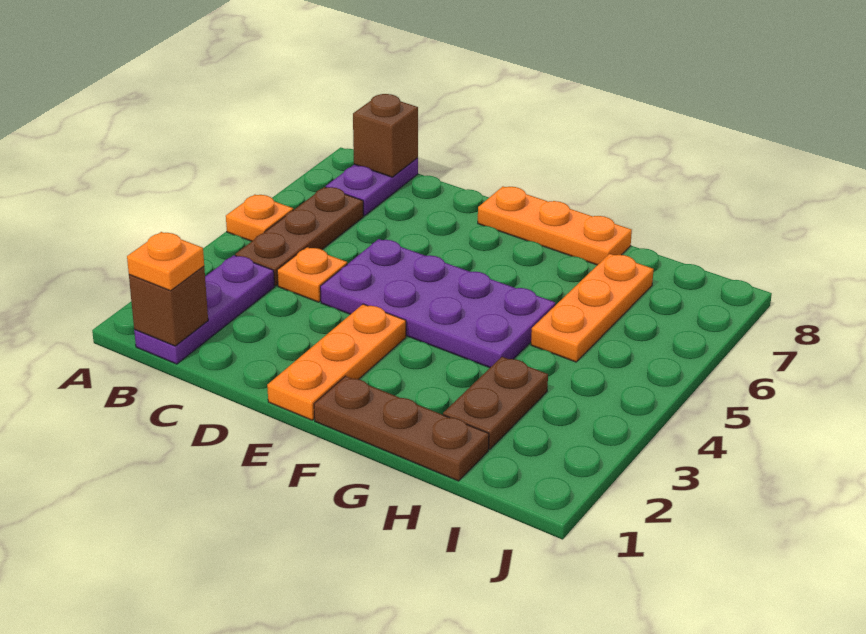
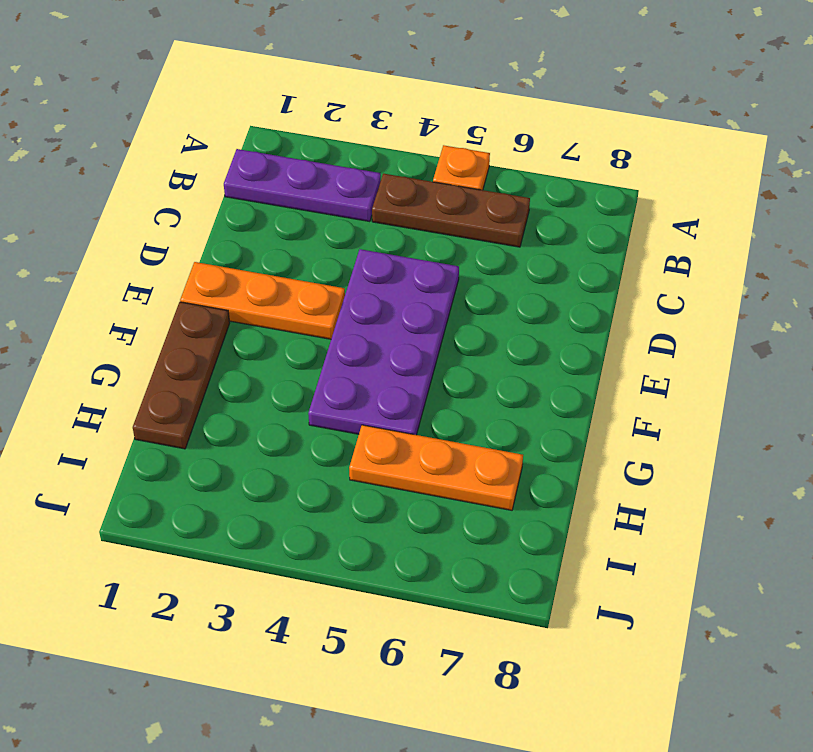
none -> purple plate B7:B8 level 1
none -> orange plate C4 level 1
none -> orange plate E8:G8 level 1

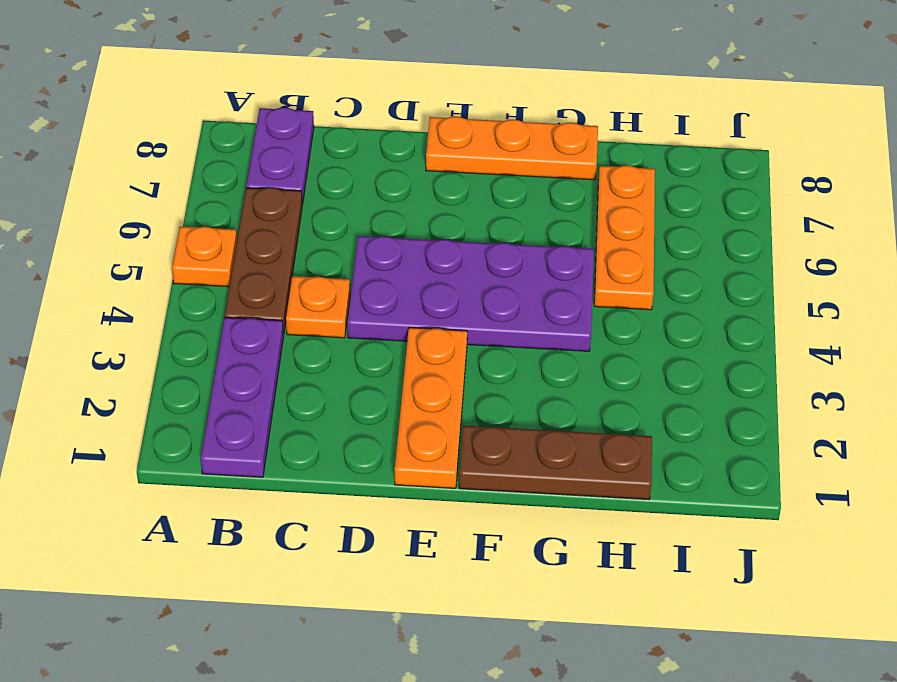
none -> brown plate H2:H3 level 1
none -> brown brick B1 level 2
none -> brown brick B8 level 2

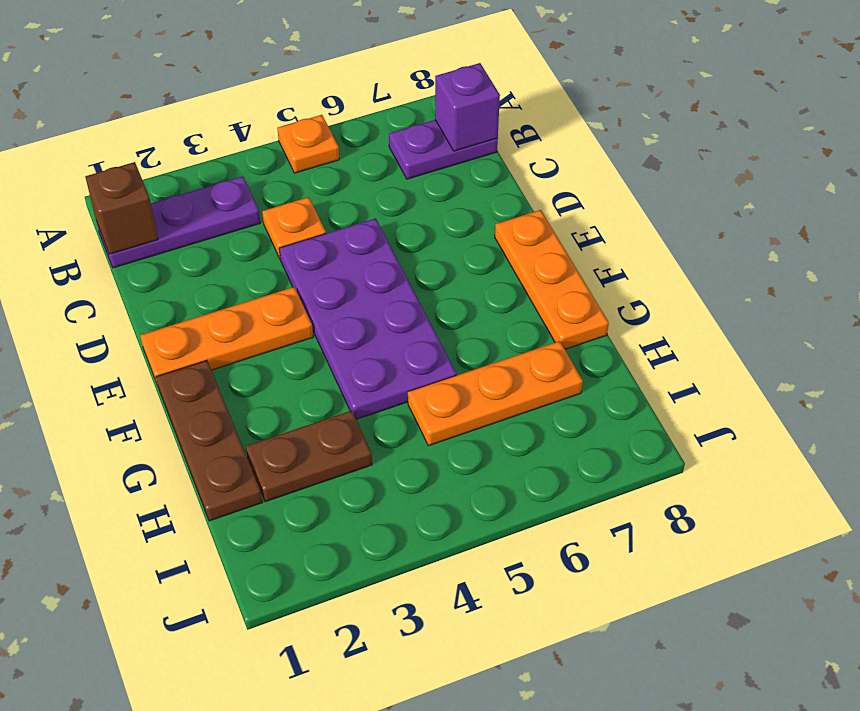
purple brick B8 level 2 -> brown brick B8 level 2
none -> brown plate B4:B6 level 1
none -> orange plate B1 level 3

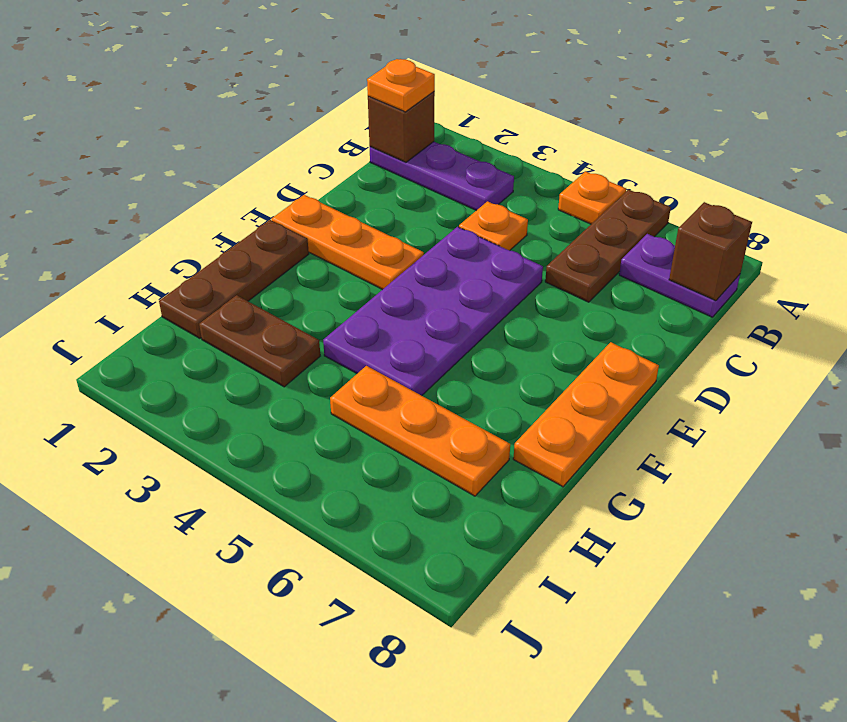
brown plate A6:C6 level 1 -> brown plate B4:B6 level 1

